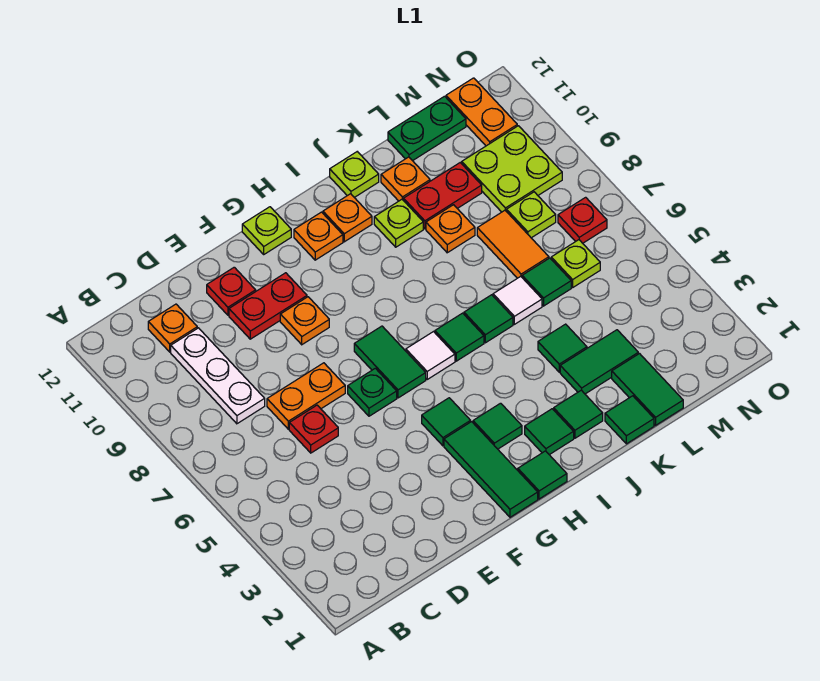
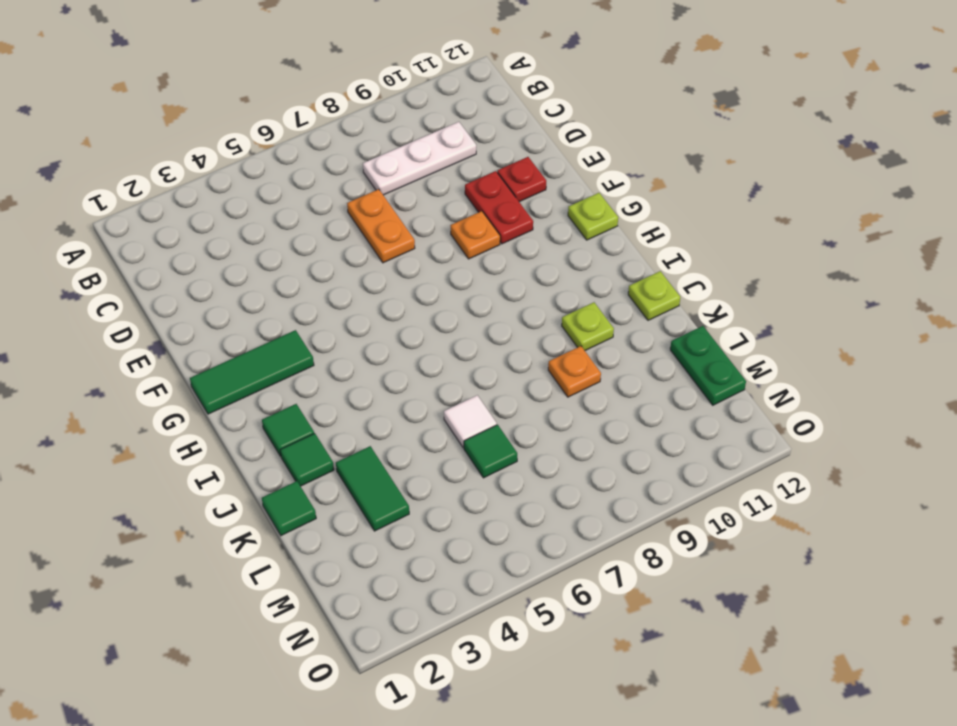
none -> orange plate C11 level 1
none -> red plate D6 level 1
none -> green plate F6 level 1
none -> green tile G4 level 1

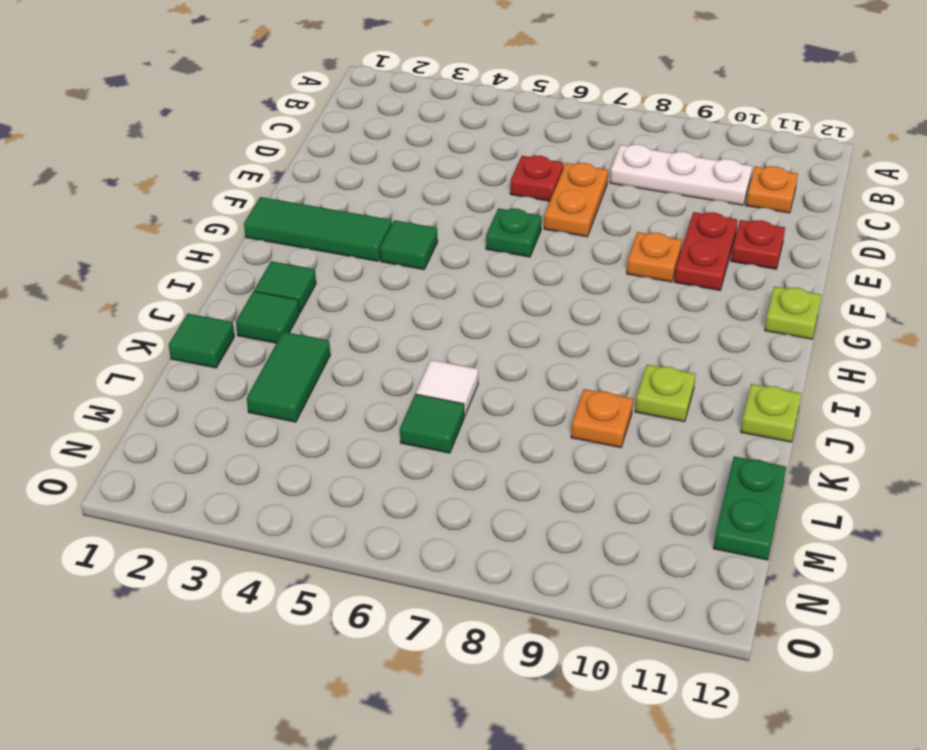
none -> green tile G6:G7 level 1
none -> green tile H1 level 1
none -> green tile H3 level 1
none -> white tile H6 level 1

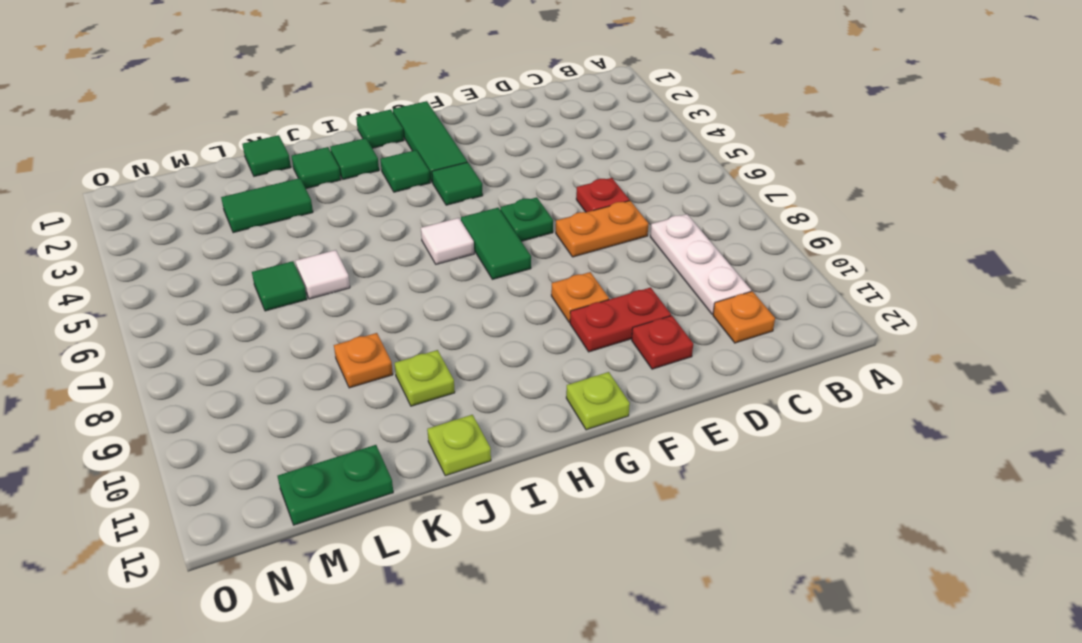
none -> orange plate H11 level 1
none -> green tile I6 level 1
none -> orange plate I11 level 1
none -> green tile J6 level 1

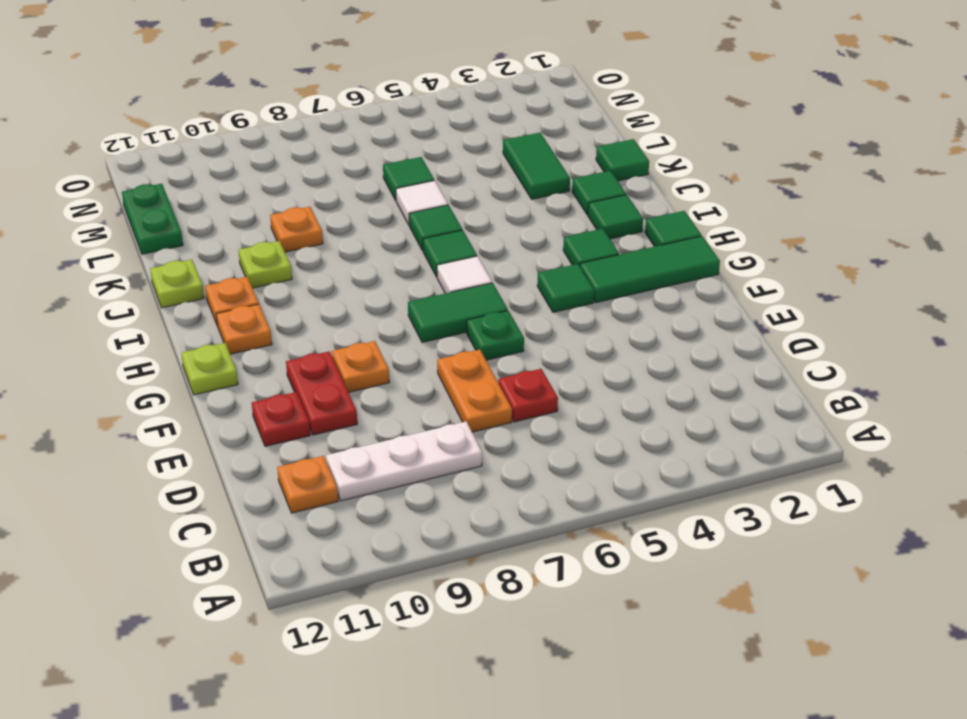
none -> green tile K4 level 1
none -> red plate K10:L10 level 1
none -> orange plate K11 level 1
none -> green tile L1:L2 level 1

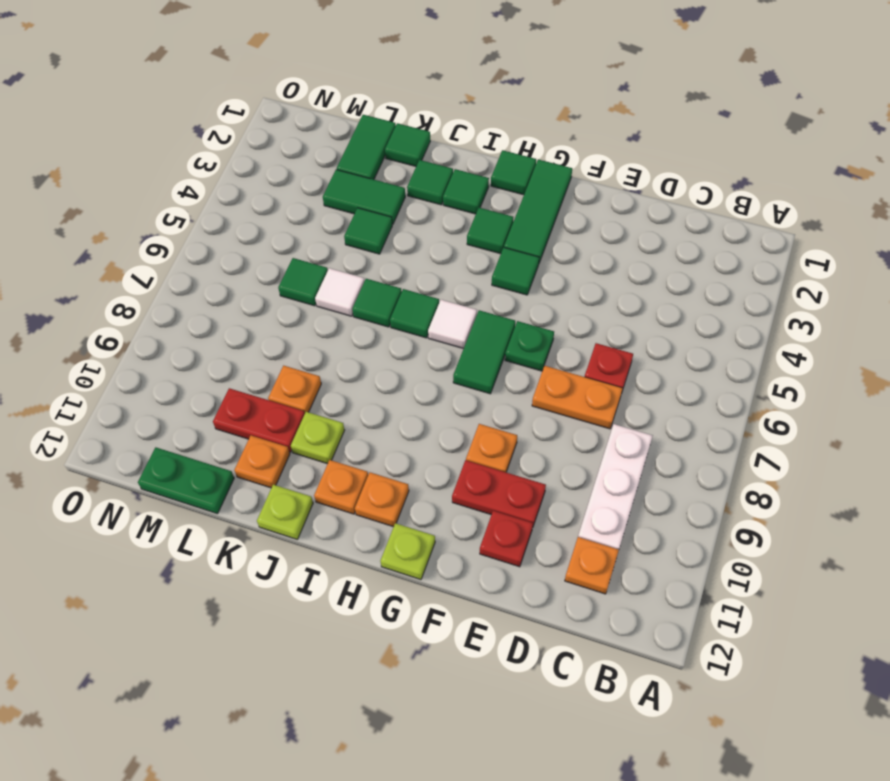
none -> orange tile L7:L8 level 1
none -> lime plate M6 level 1
none -> lime plate M8 level 1
none -> lime plate M9:N10 level 1

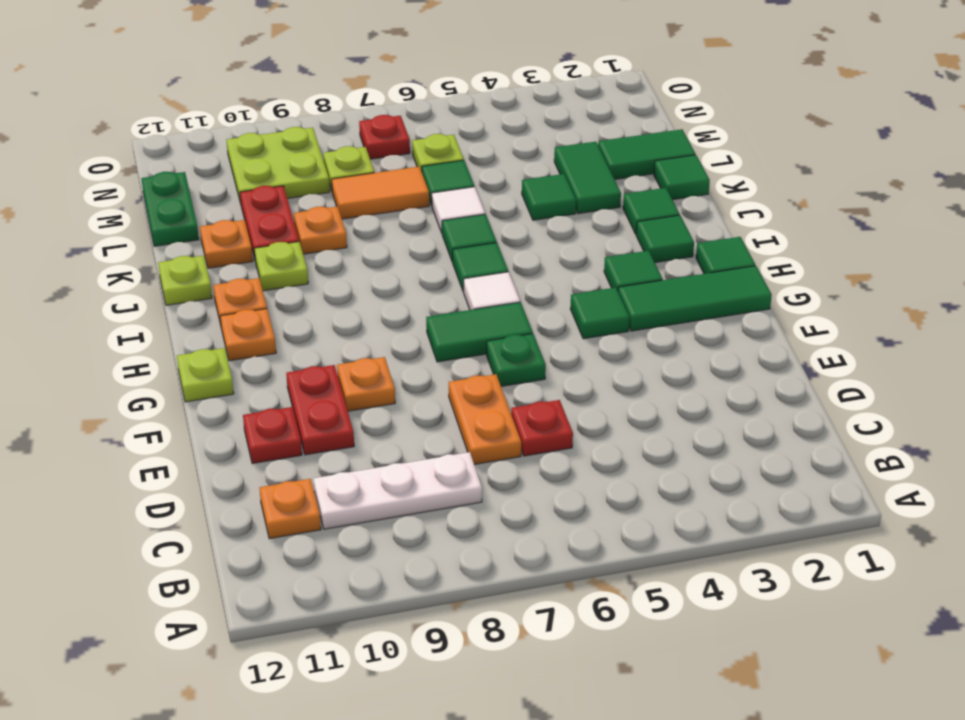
none -> orange plate N11:N12 level 1

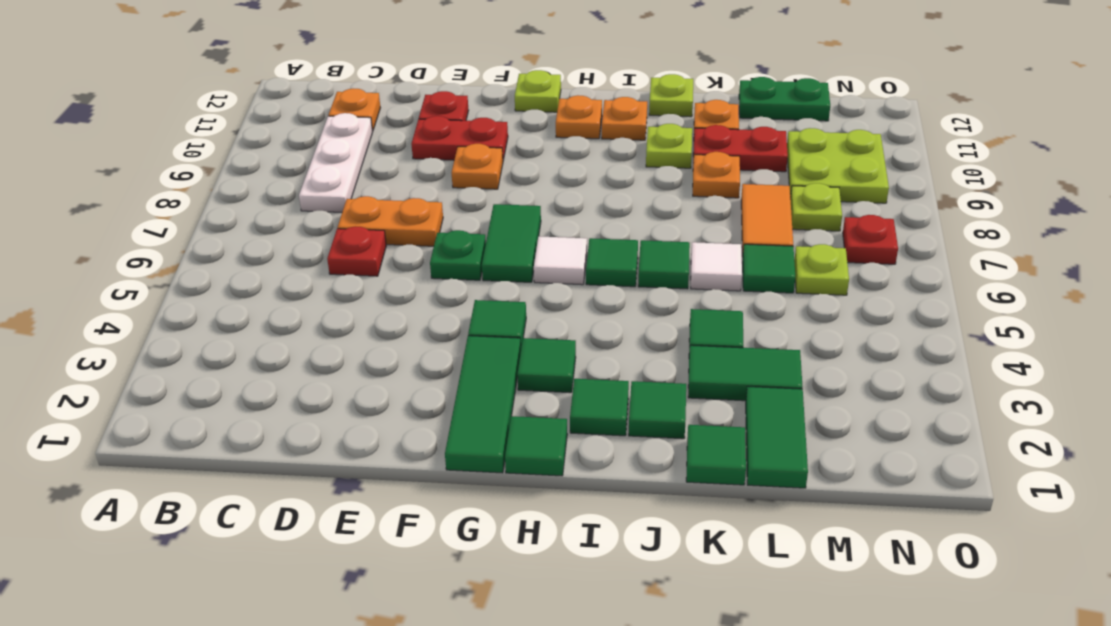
none -> orange plate N11:N12 level 1

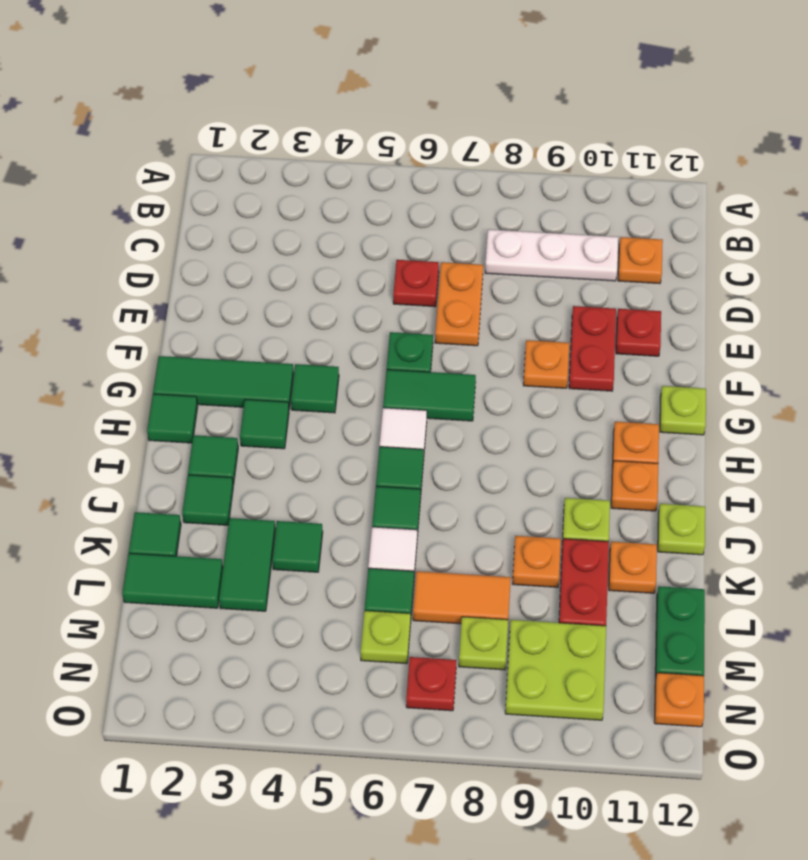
orange plate N12 level 1 -> orange plate N11:N12 level 1

